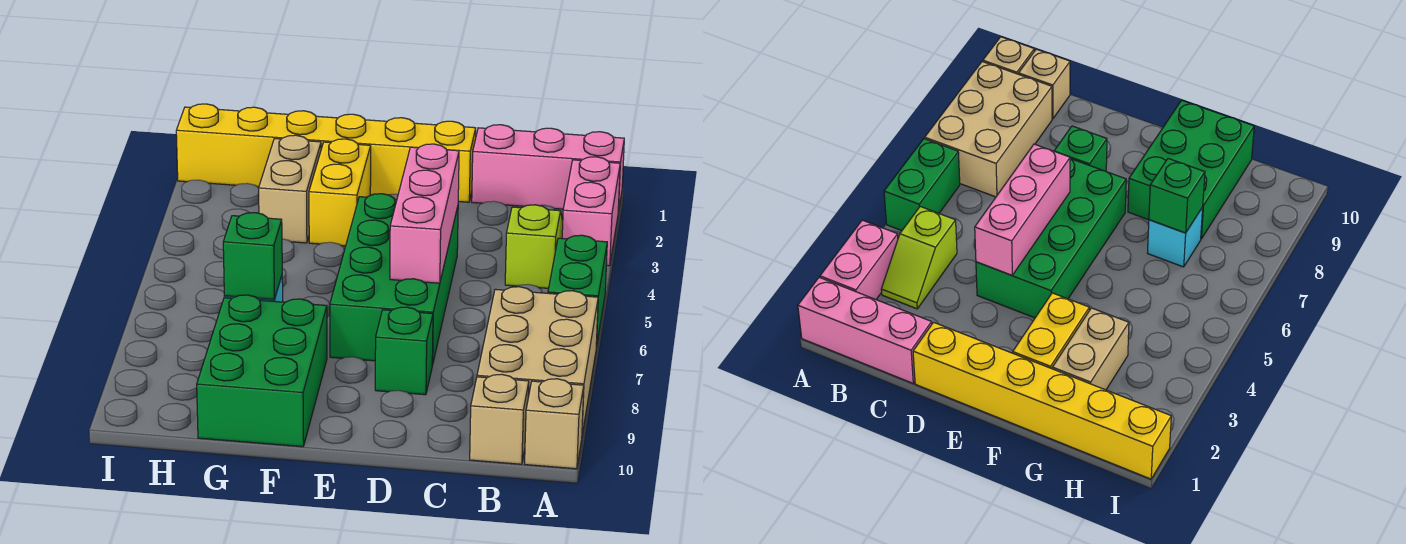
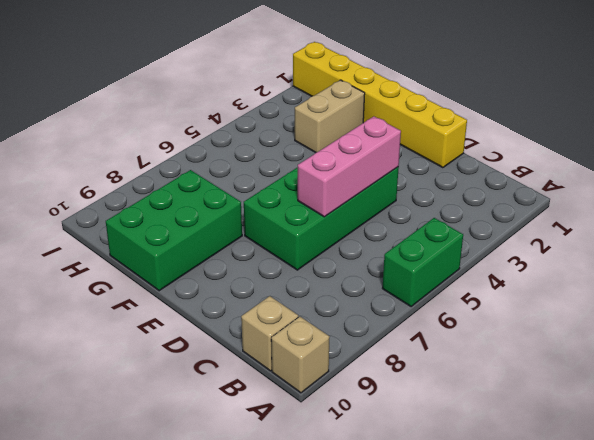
none -> pink brick A1:C1 level 1
none -> pink brick A2:A3 level 1
none -> tan brick A7:B9 level 1

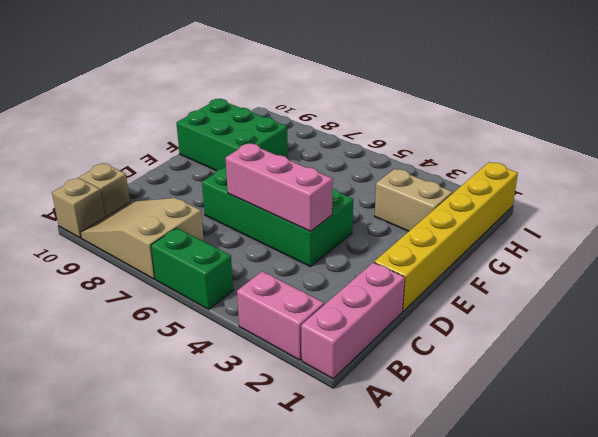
tan slope A7:B9 level 1 top 7 -> tan brick A7:B9 level 1
none -> lime slope B3:B4 level 1 top 4
none -> green brick D8 level 1
none -> yellow brick F2:F3 level 1

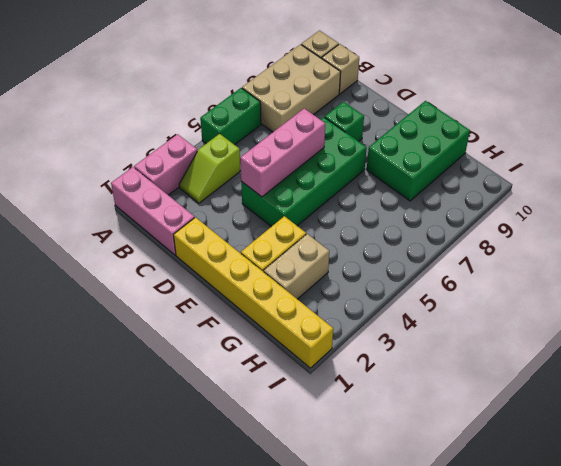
none -> cyan brick G7 level 1
none -> green brick G7 level 2

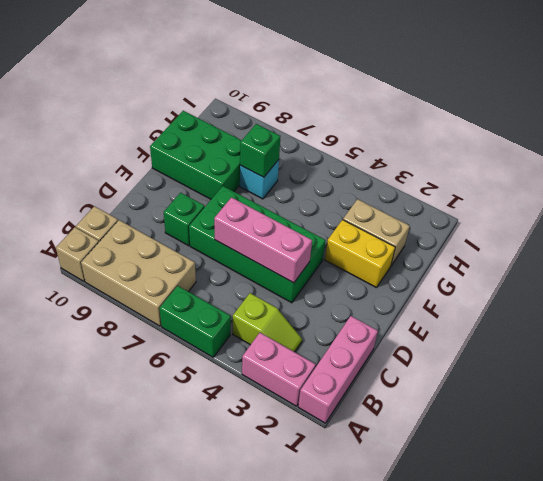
none -> yellow brick D1:I1 level 1

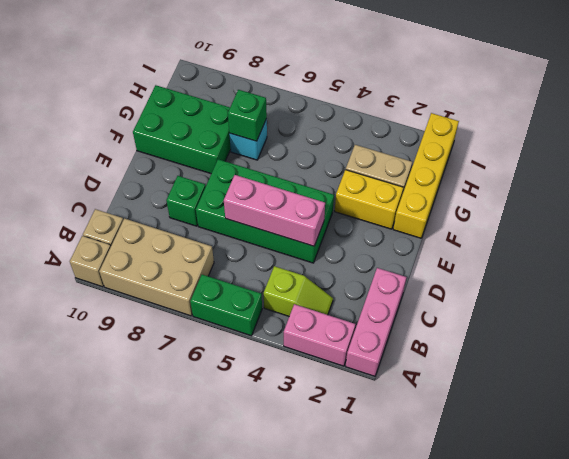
yellow brick F1:I1 level 1 -> yellow brick D1:I1 level 1

